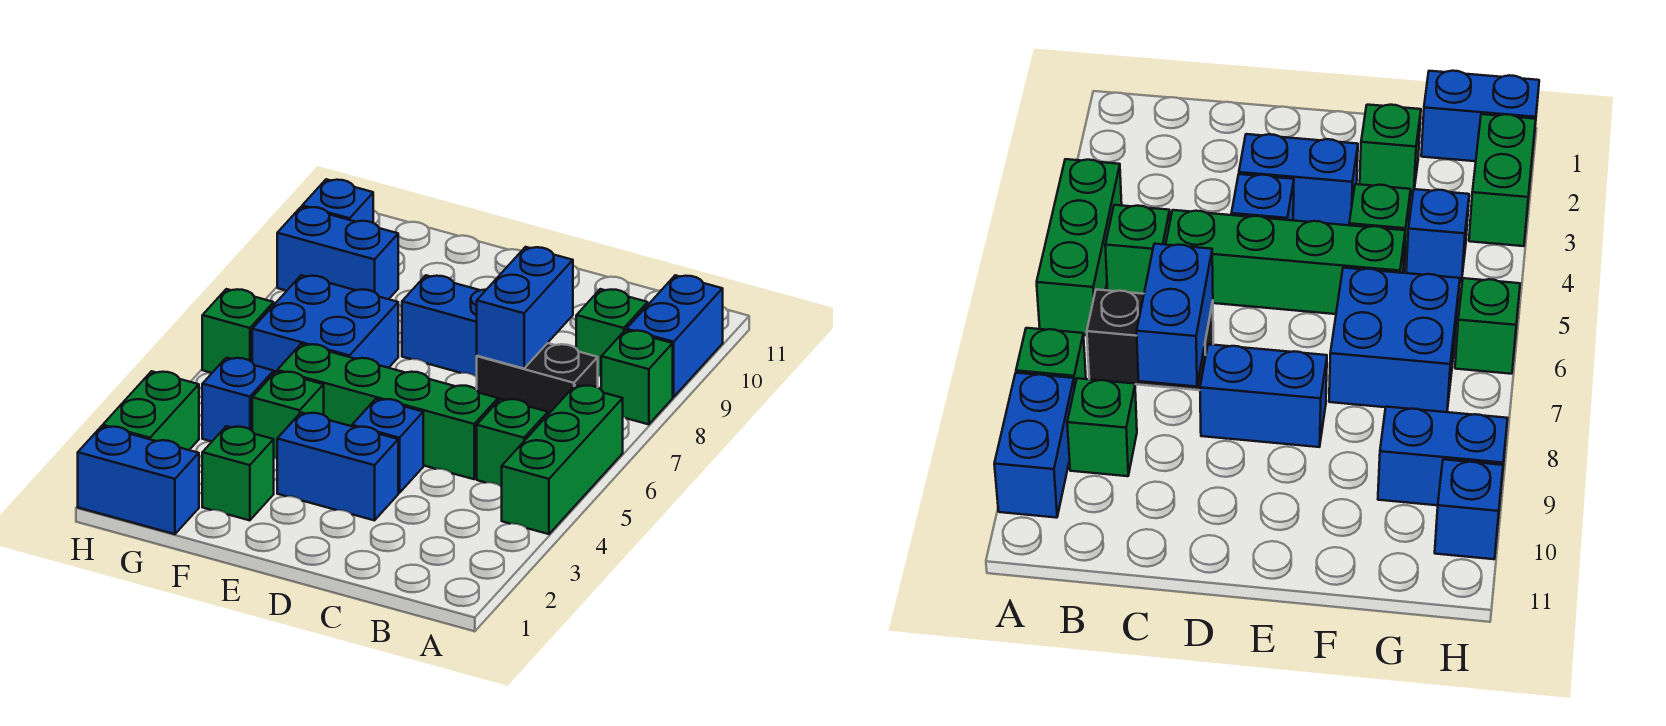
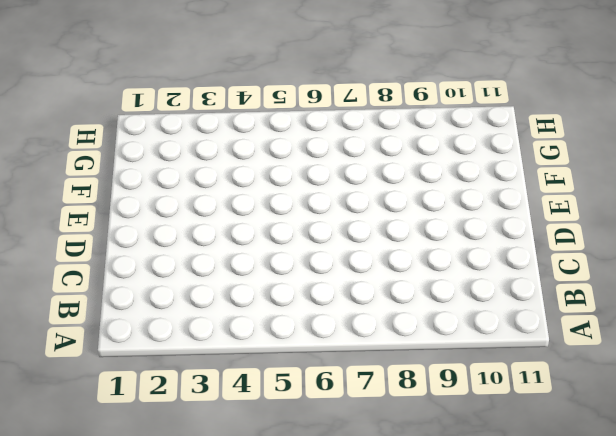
none -> green brick A4:A6 level 1
none -> green brick A8 level 1
none -> blue brick A9:A10 level 1

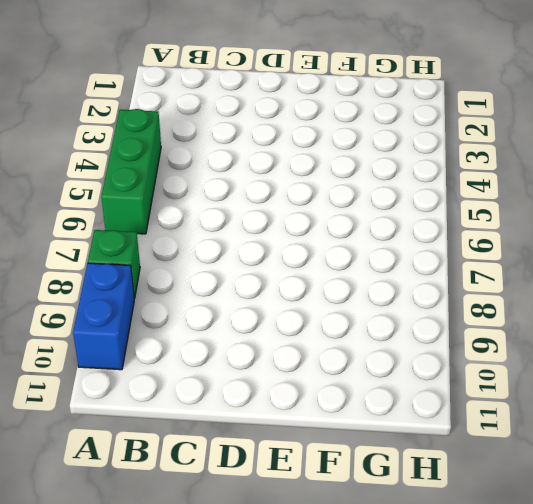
none -> green brick B5 level 1
none -> black brick B7:C7 level 1
none -> green brick B9 level 1

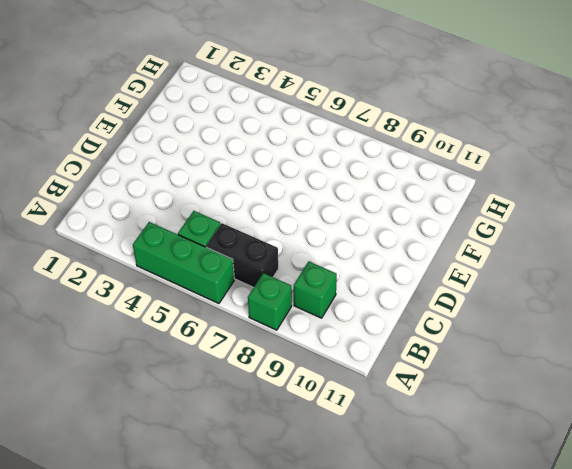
black brick B6:B7 level 1 -> black brick B7:C7 level 1
none -> blue brick A9:A10 level 1
none -> green brick C5:F5 level 1
none -> blue brick D3:E3 level 1

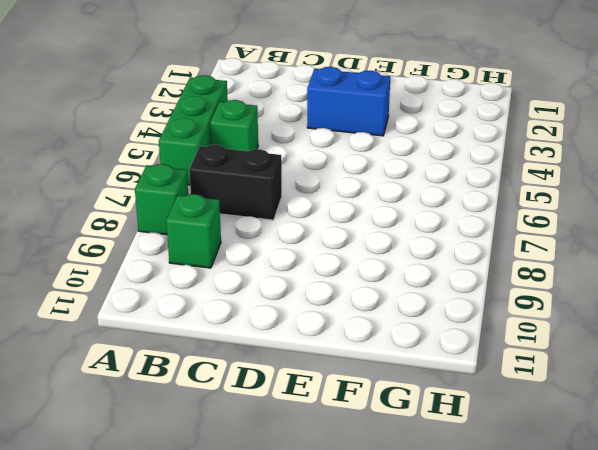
none -> blue brick A9:A10 level 1
none -> green brick C5:F5 level 1
none -> blue brick D4 level 1

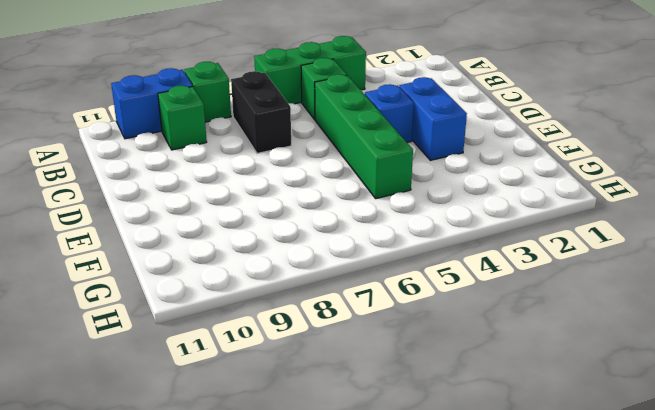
none -> blue brick D8:E8 level 1
none -> green brick F2 level 1
none -> green brick F4 level 1

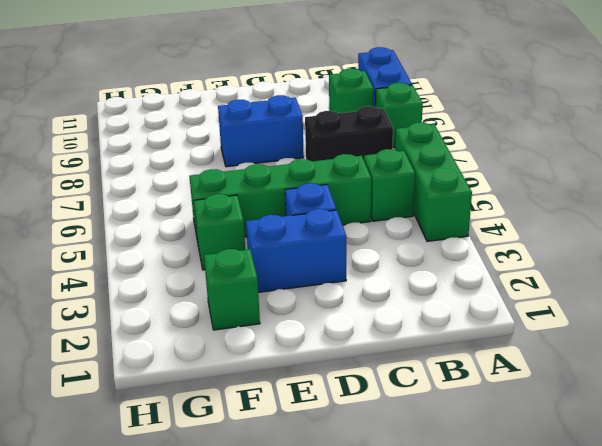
none -> blue brick F6:G7 level 1
none -> blue brick G1:H1 level 1
none -> blue brick G4 level 1

